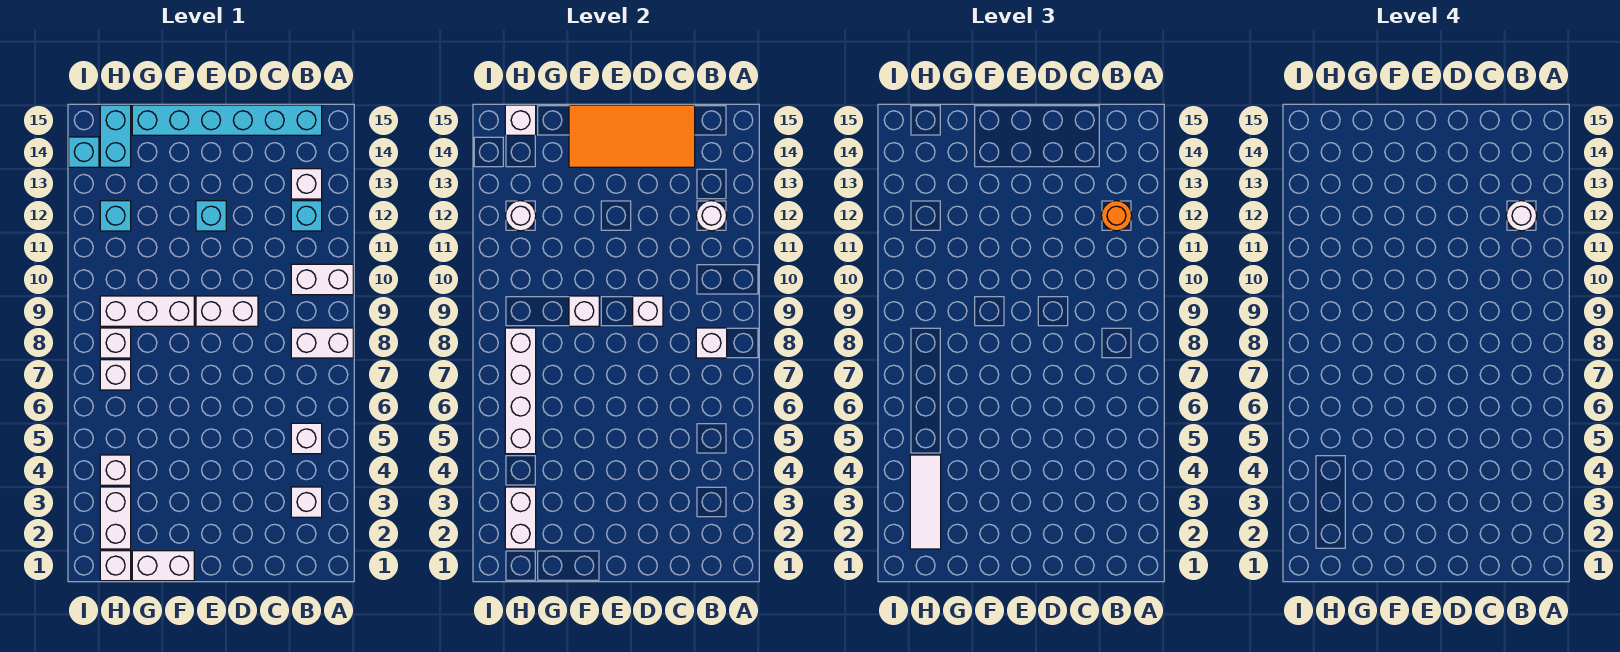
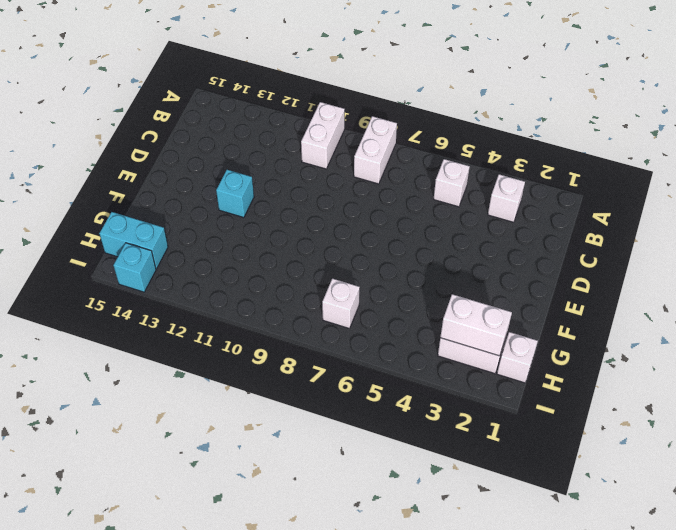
none -> cyan brick B12 level 1
none -> white brick B13 level 1
none -> cyan brick B15:G15 level 1
none -> white brick D9:E9 level 1

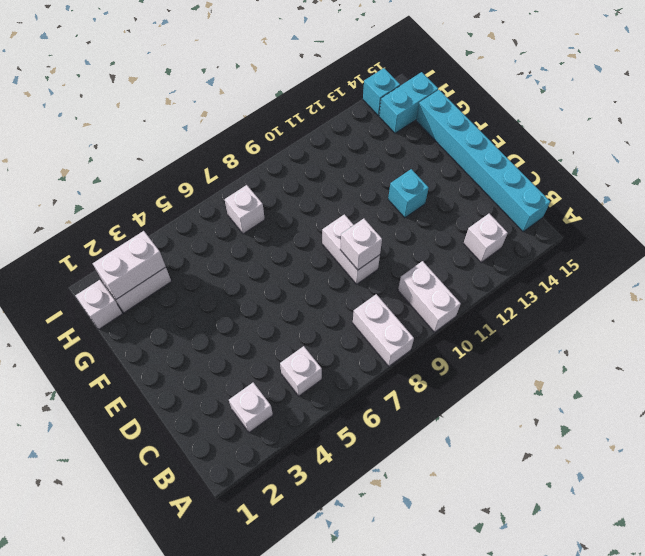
none -> cyan brick B12 level 1
none -> white brick F1:G1 level 1
none -> white brick F9:H9 level 1
none -> white brick H4 level 1

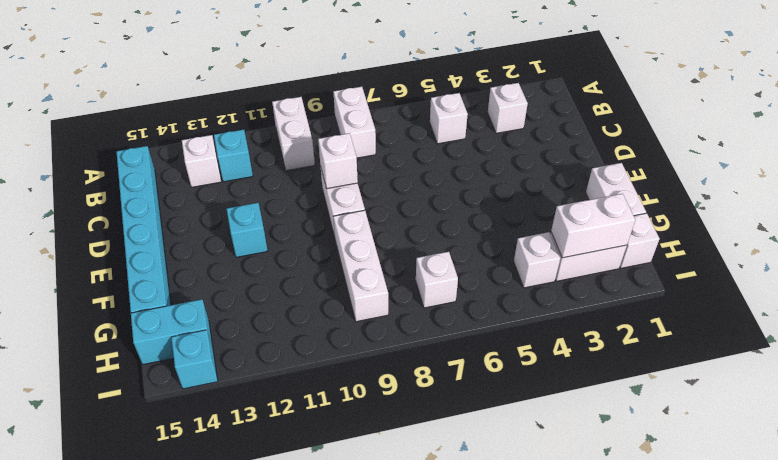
none -> white brick H8 level 1
none -> cyan brick H12 level 1
none -> white brick B8 level 2
none -> white round brick B12 level 2

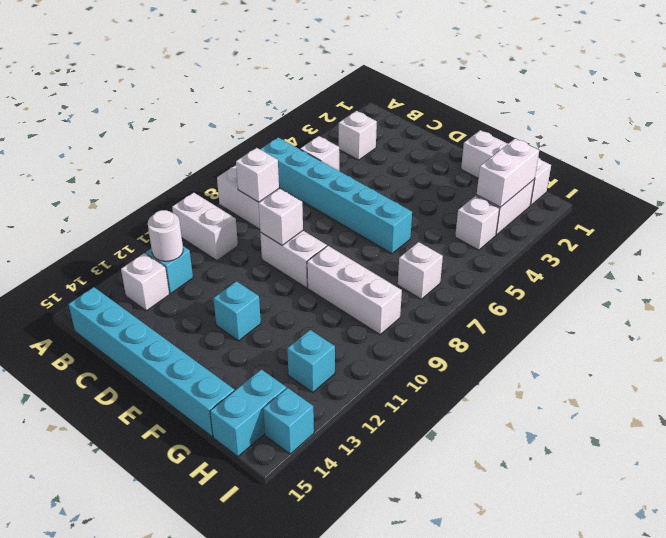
cyan brick A6:F6 level 1 -> none
none -> white brick H8 level 1
none -> orange tile C14:F15 level 2
none -> white brick F9 level 2
none -> white brick H5:H8 level 2

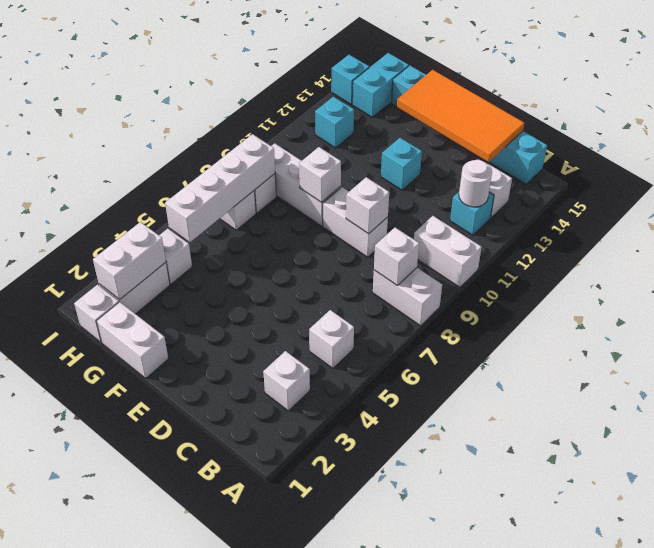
none -> white round brick H12 level 2
none -> white brick H15 level 2
none -> orange round brick B12 level 3
none -> white tile H2:H4 level 3

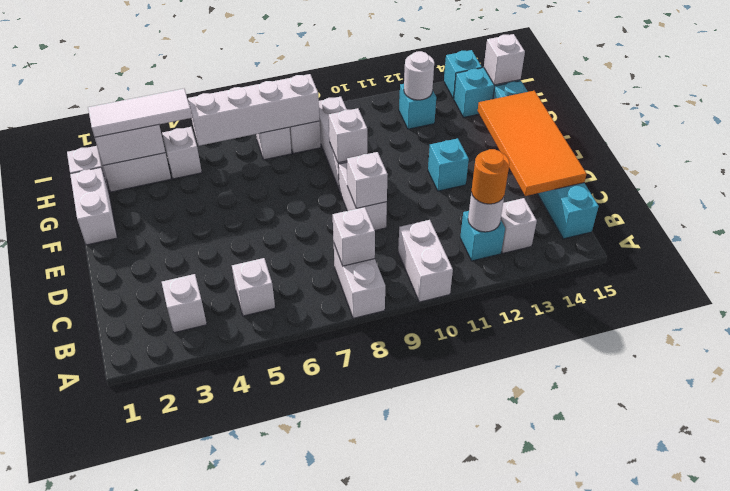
none -> white round brick B12 level 4

